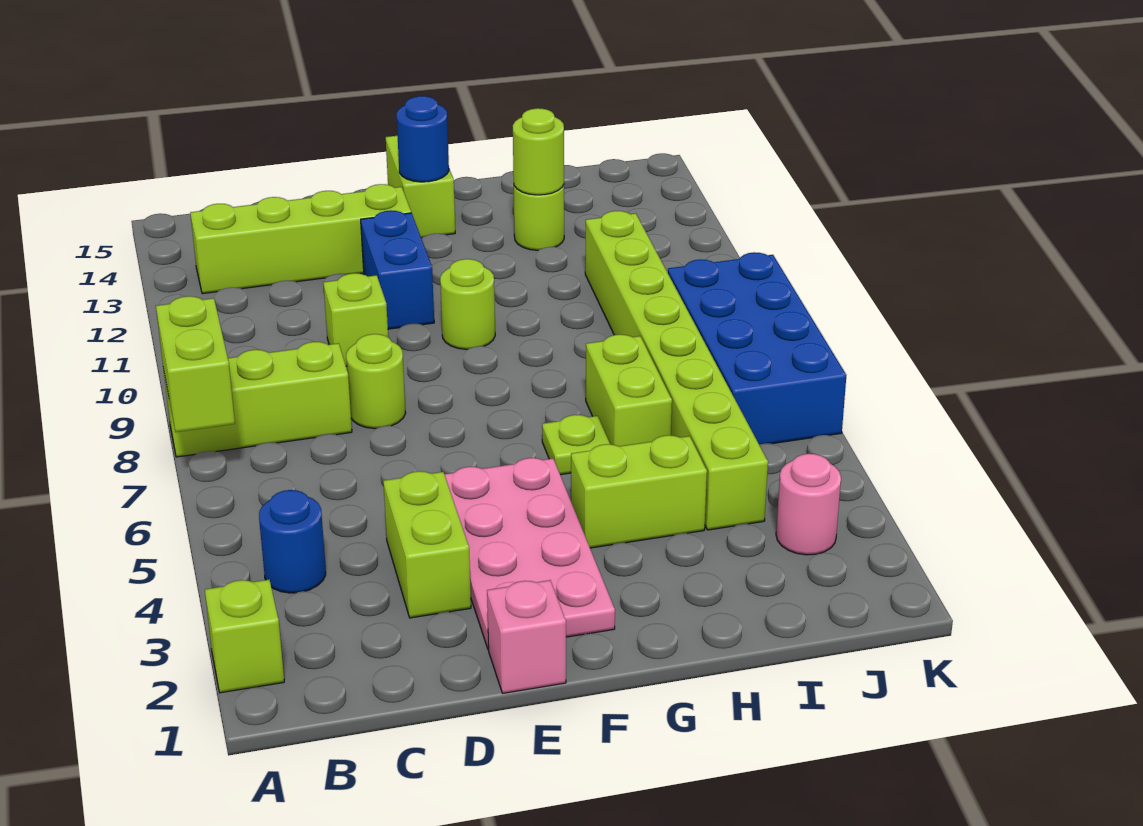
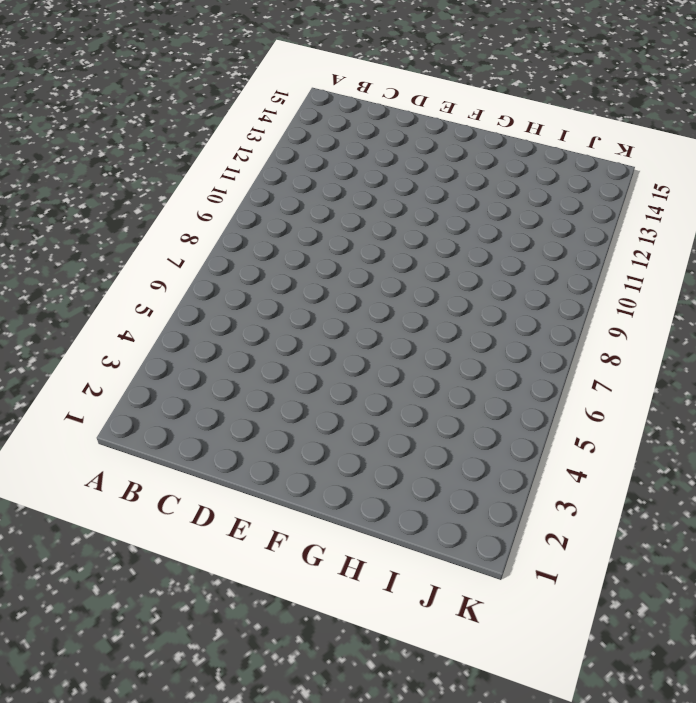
none -> lime brick A2 level 1
none -> lime brick A8:C8 level 1
none -> blue round brick B4 level 1

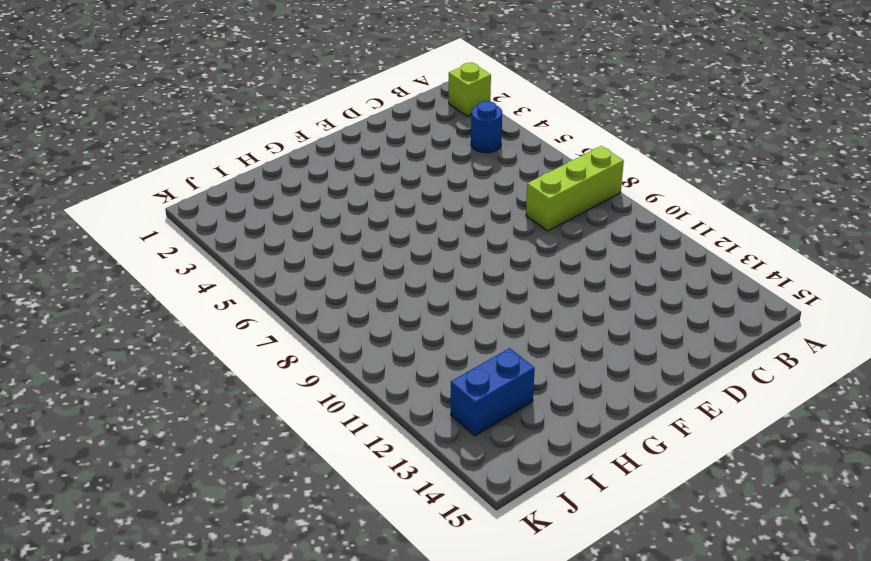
blue brick I13:J13 level 1 -> blue brick E11:E12 level 1
none -> lime brick B13:E13 level 1
none -> lime brick D3:D4 level 1
none -> lime round brick D8 level 1

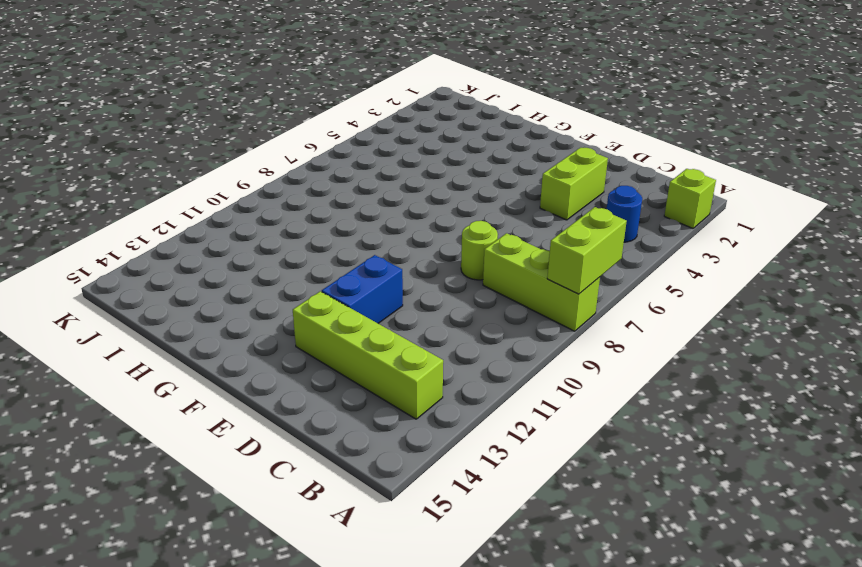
none -> lime brick D10 level 1
none -> pink brick E1 level 1
none -> pink plate E2:F5 level 1

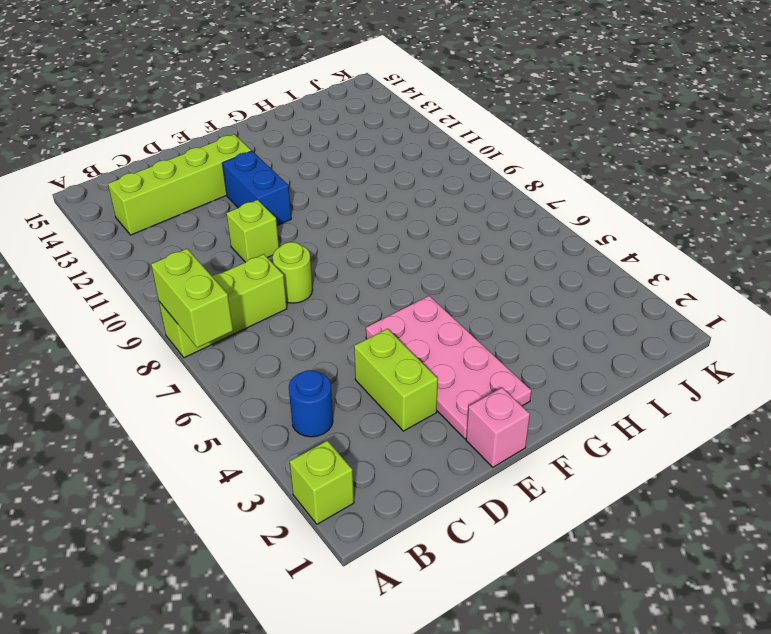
none -> lime round brick F10 level 1
none -> lime brick F14:F15 level 1
none -> lime brick G4:H4 level 1

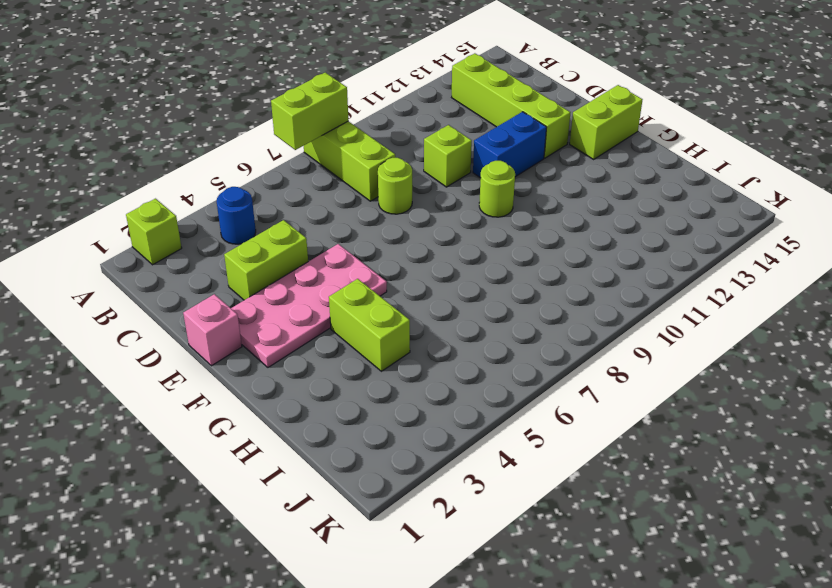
none -> lime plate G6 level 1
none -> lime brick H6:H7 level 1
none -> lime round brick H13 level 1

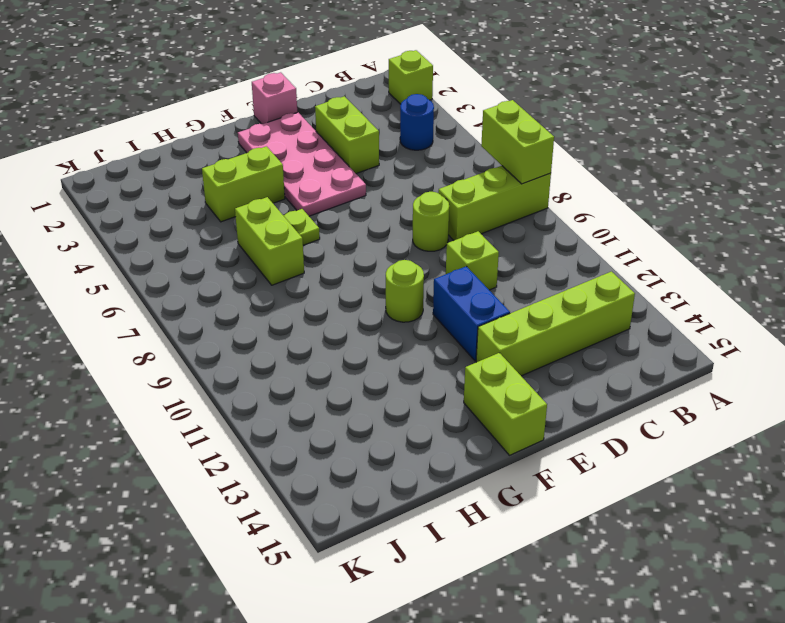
none -> lime round brick H13 level 1
none -> lime brick I4:I11 level 1
none -> pink round brick J3 level 1

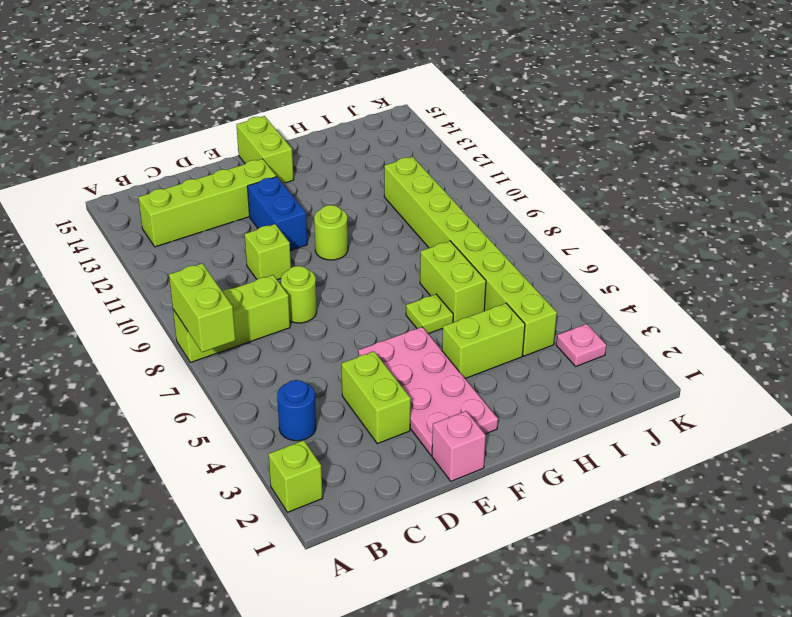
pink plate J3 level 1 -> pink round brick J3 level 1
none -> lime round brick H13 level 1
none -> blue brick J6:K9 level 1
none -> blue round brick F14 level 2

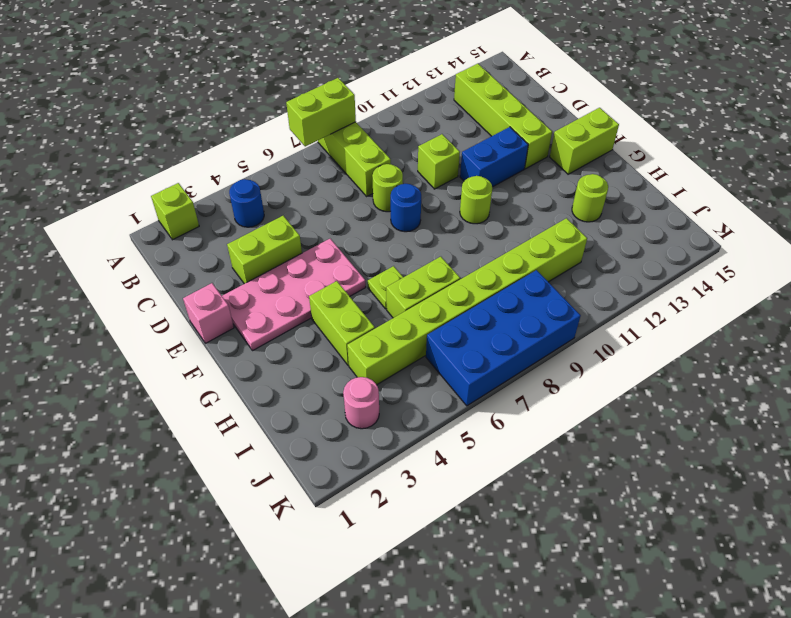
blue round brick E8 level 1 -> blue round brick F14 level 2
none -> lime round brick H13 level 2

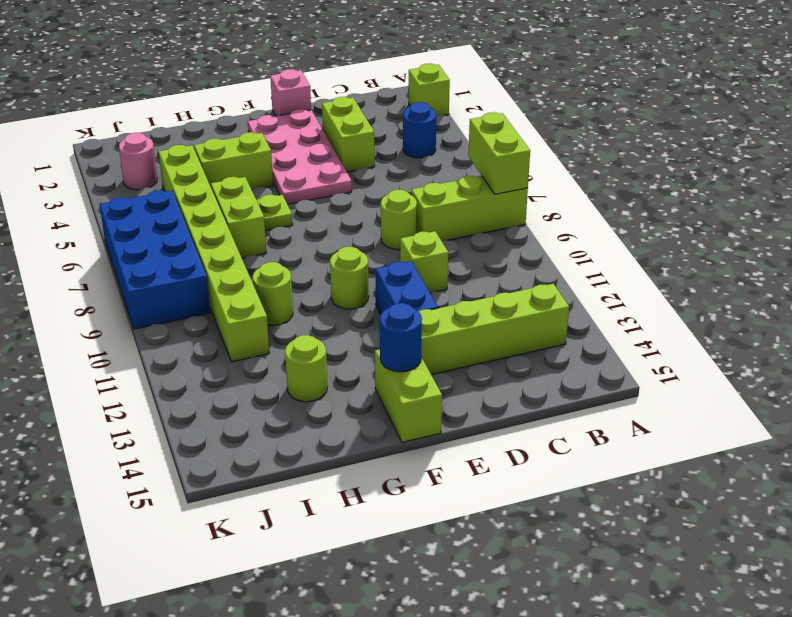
lime round brick H10 level 1 -> lime round brick H13 level 2

